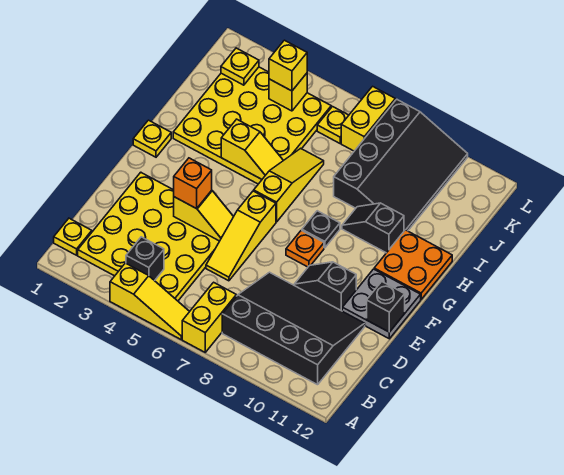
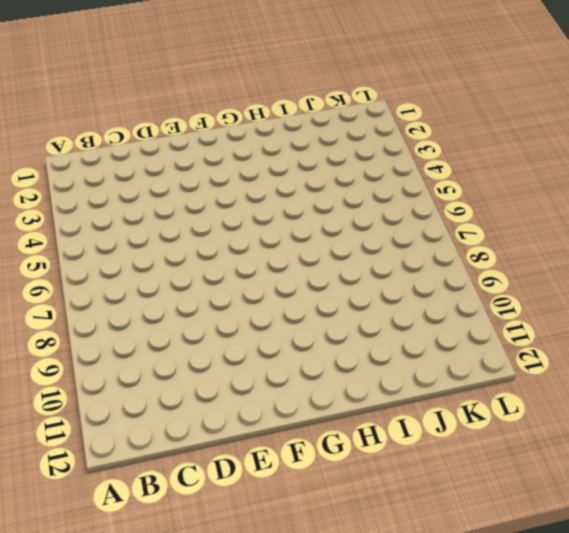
none -> yellow slope A4:A6 level 1 top 4
none -> yellow brick A7:B7 level 1
none -> yellow plate B1 level 1

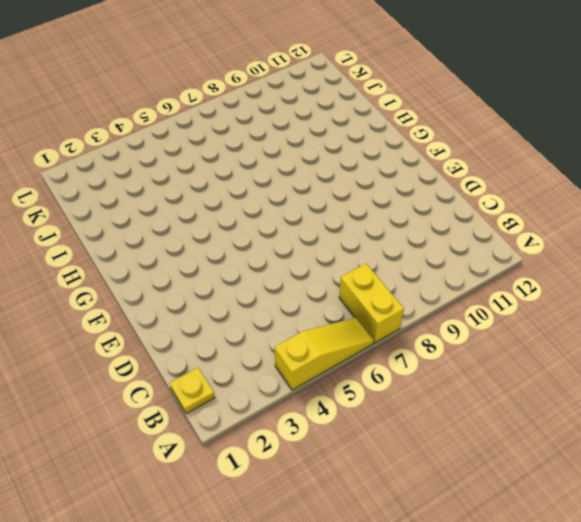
none -> yellow plate B2:E5 level 1
none -> black slope B8:D11 level 1 top B
none -> yellow slope D6:F6 level 1 top F

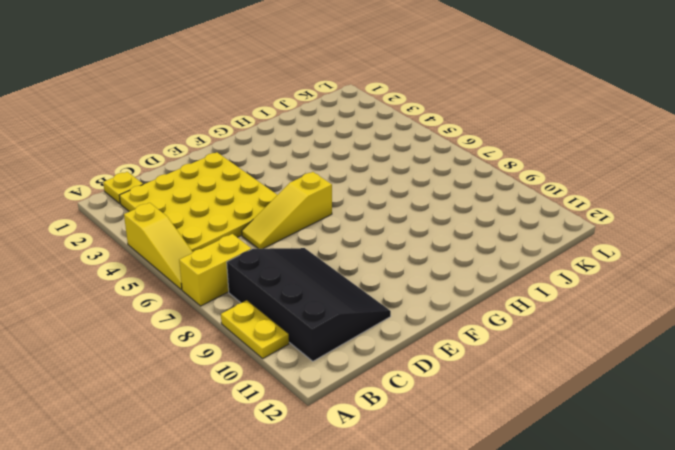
yellow plate A9:A10 level 1 -> none
none -> black slope E9:E10 level 1 top 10
none -> grey plate E11:F12 level 1
none -> orange plate F8 level 1

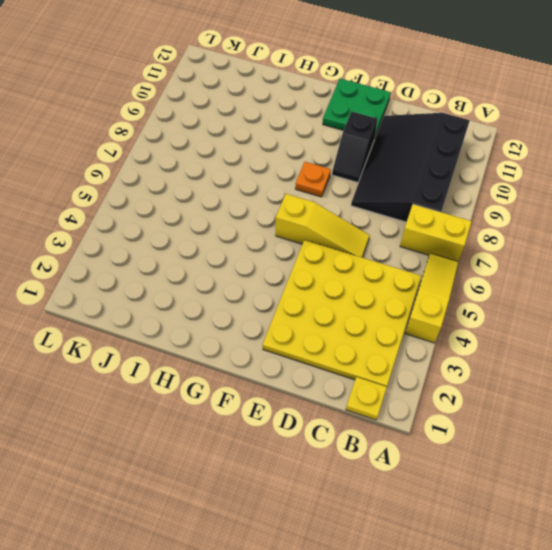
green plate E11:F12 level 1 -> grey plate E11:F12 level 1
none -> yellow plate G1 level 1
none -> yellow slope G6:I6 level 1 top G
none -> black plate G8 level 1

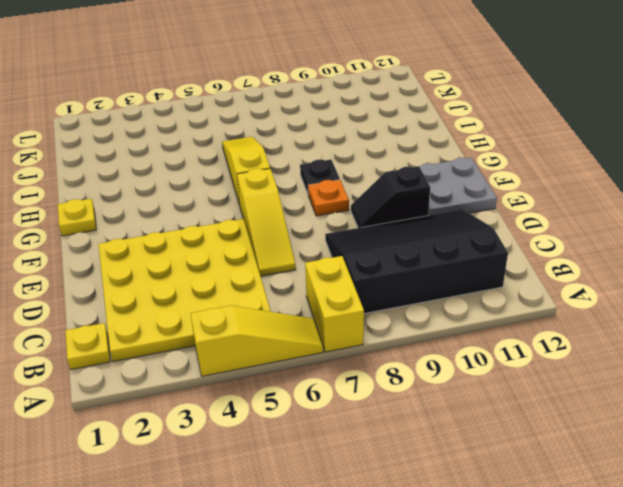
none -> orange plate G11:H12 level 1
none -> yellow plate H2:K5 level 1
none -> black slope H9:H10 level 1 top 10

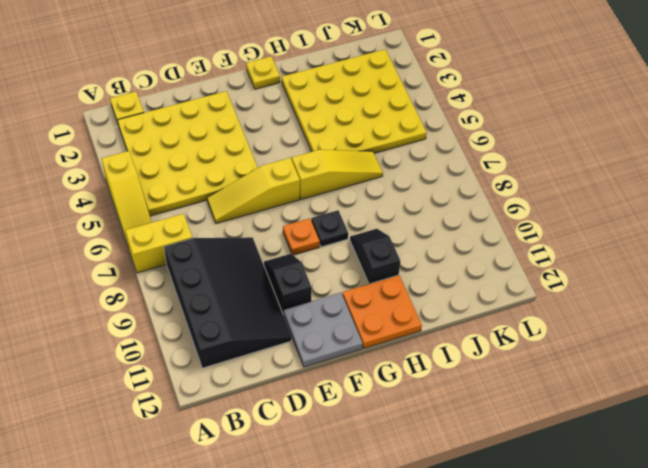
none -> black slope I8:L10 level 1 top 8
none -> yellow plate K6 level 1
none -> yellow brick K7:L7 level 1

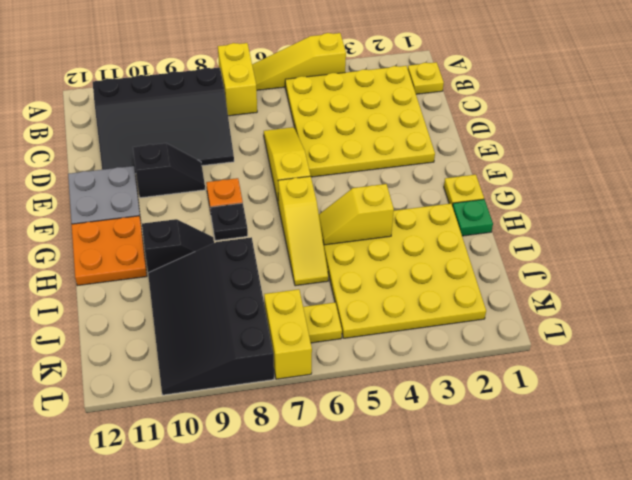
green plate H1 level 1 -> none
none -> black brick B4 level 2
none -> yellow slope E4:E5 level 2 top 4
none -> black brick E12 level 2

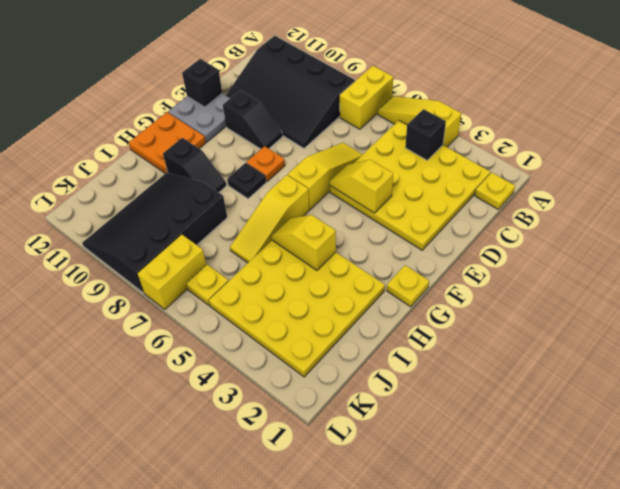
none -> yellow plate K2 level 2
none -> yellow brick K4 level 2
none -> orange brick E4 level 3

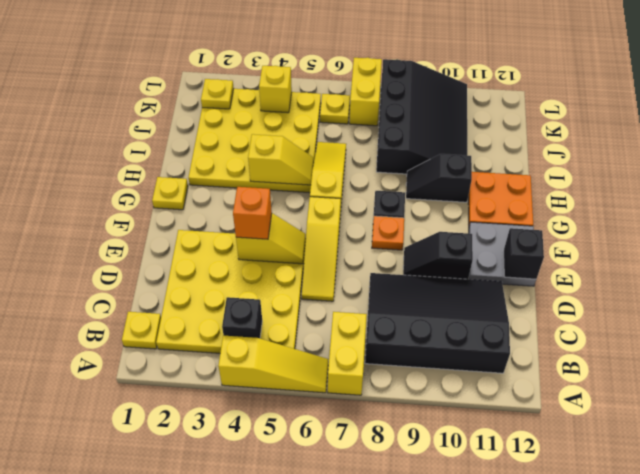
none -> yellow brick K4 level 3

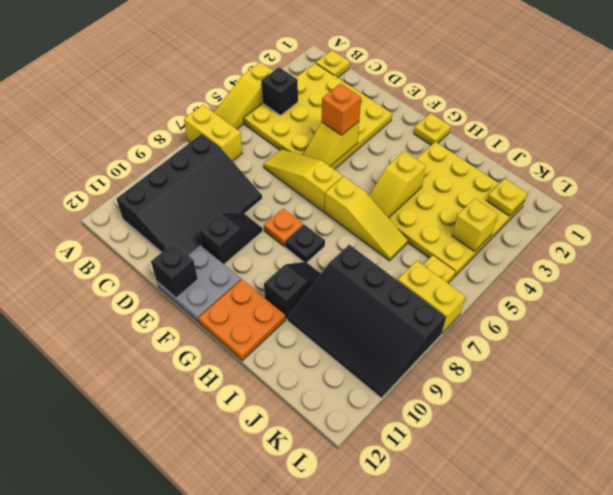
none -> yellow brick K4 level 3

